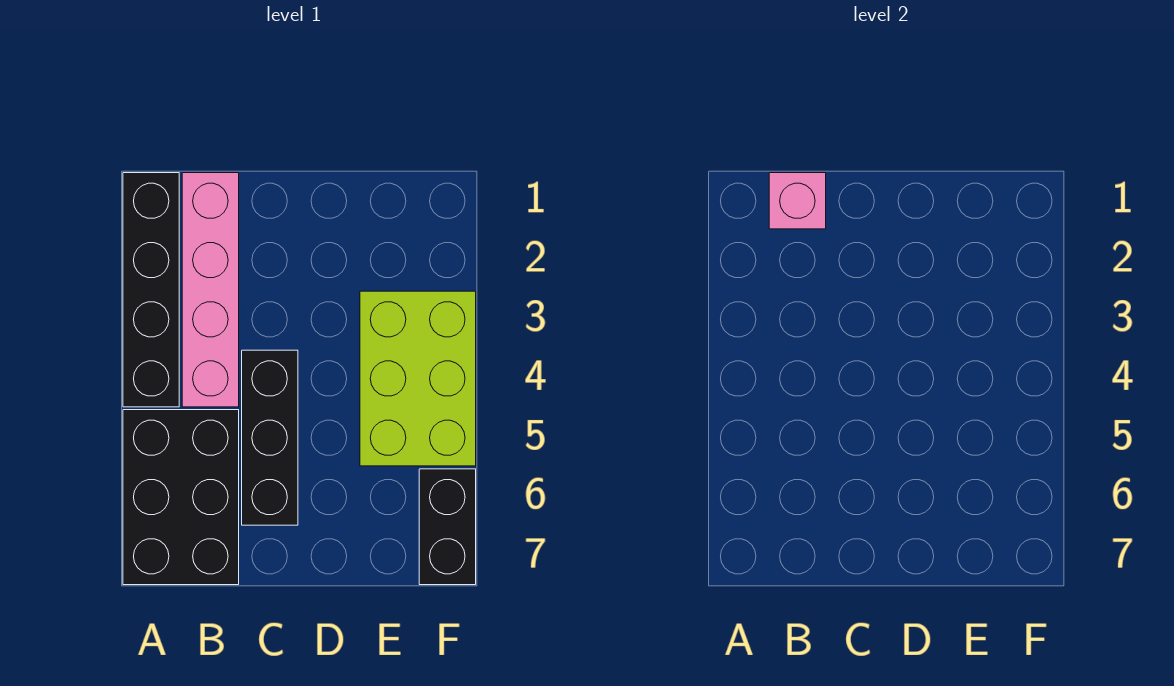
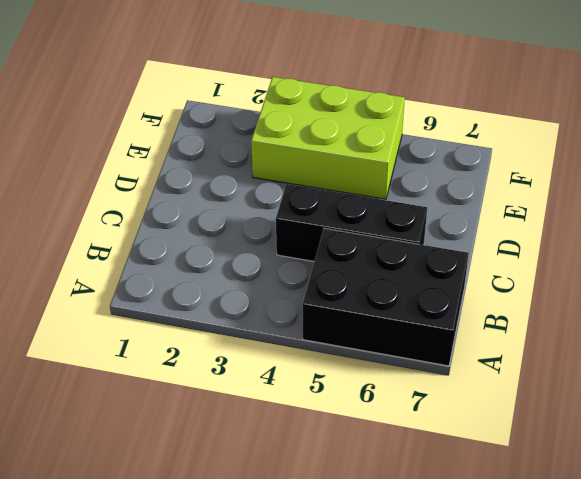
none -> black brick A1:A4 level 1
none -> pink brick B1:B4 level 1

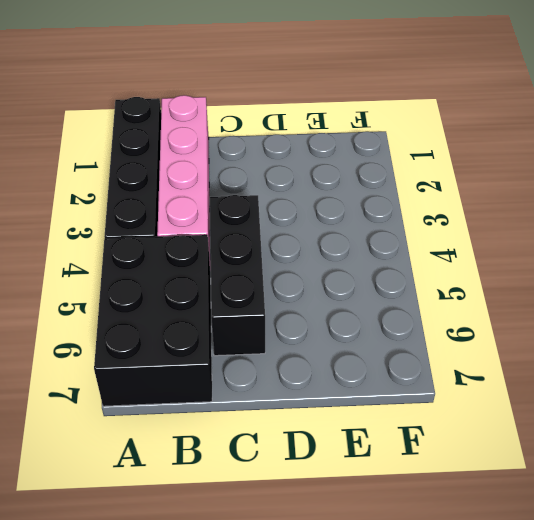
none -> lime brick E3:F5 level 1
none -> black brick F6:F7 level 1

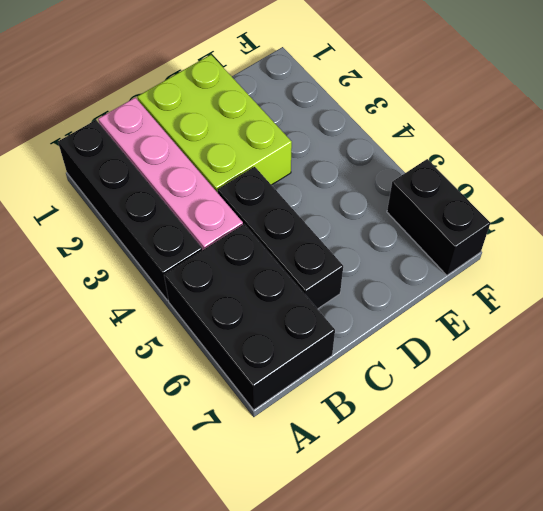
lime brick C1:D3 level 1 -> lime brick E3:F5 level 1
none -> pink brick B1 level 2

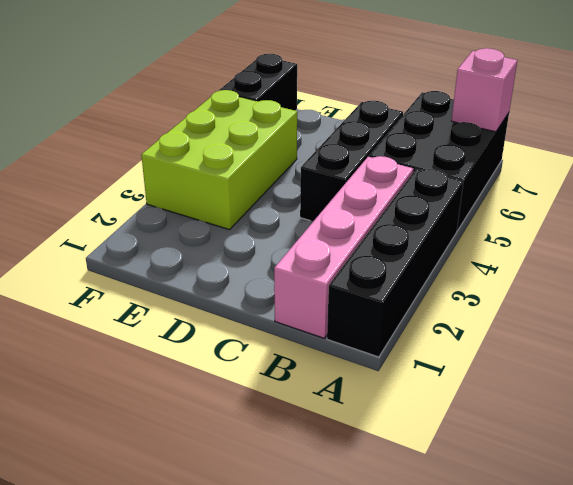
pink brick A7 level 2 -> pink brick B1 level 2

